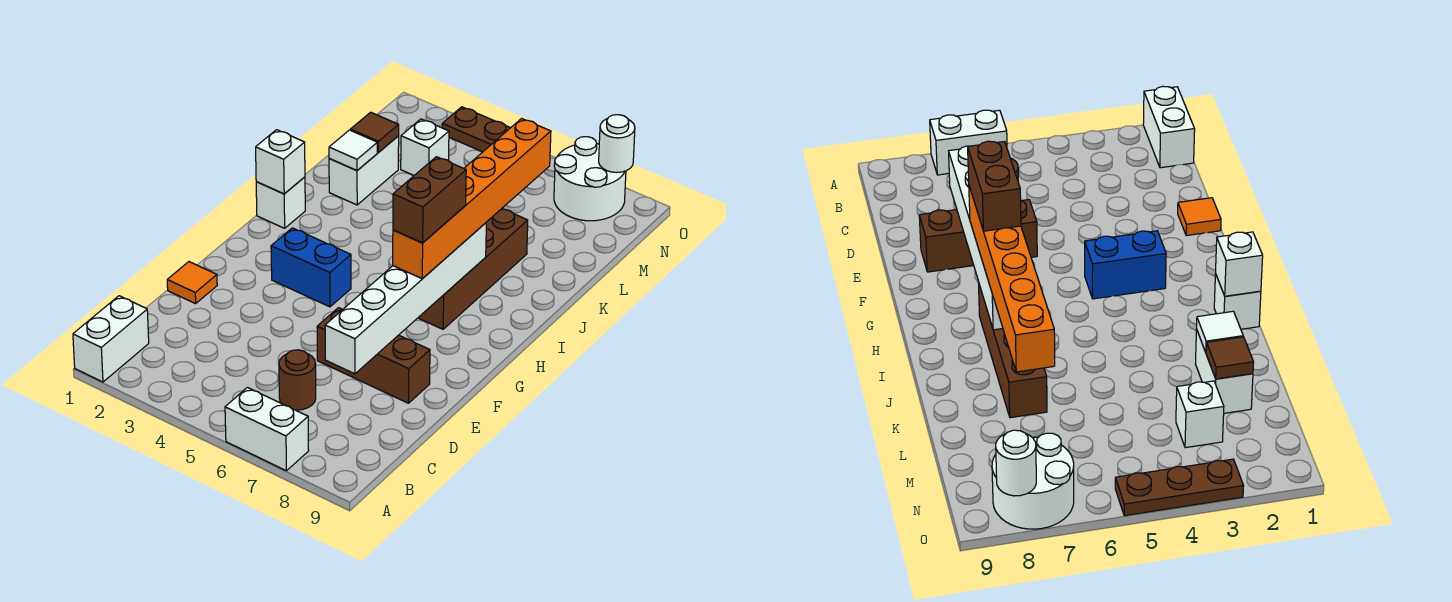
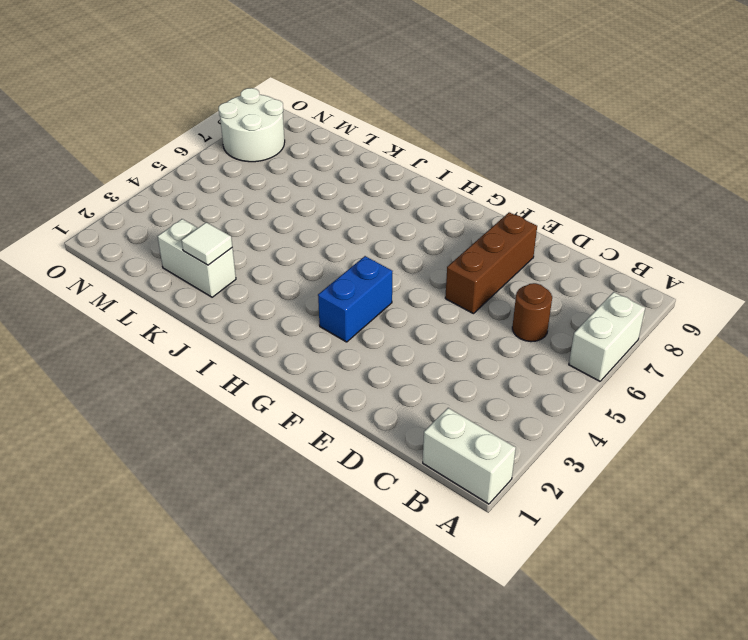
none -> orange tile E1 level 1
none -> brown brick H7:K7 level 1
none -> white brick I1 level 1

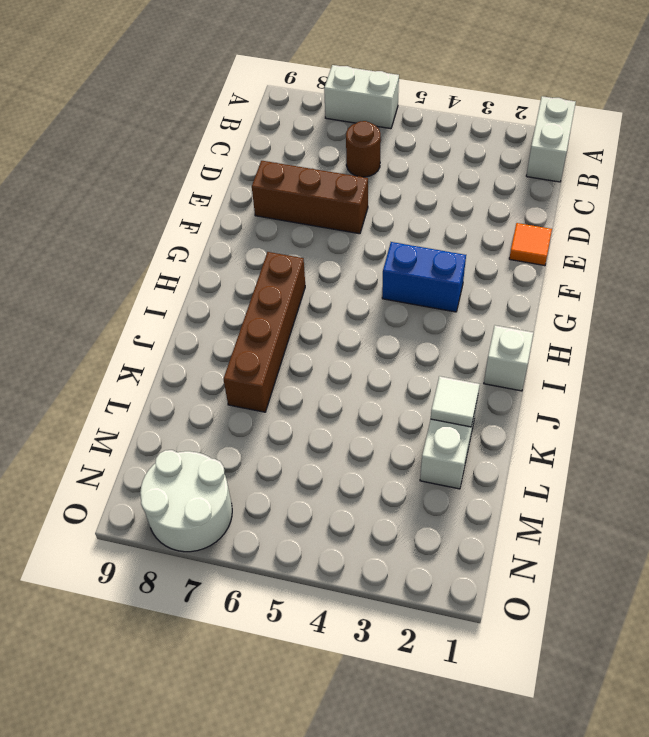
none -> white brick M3 level 1
none -> brown plate O3:O5 level 1
none -> white brick D7:I7 level 2

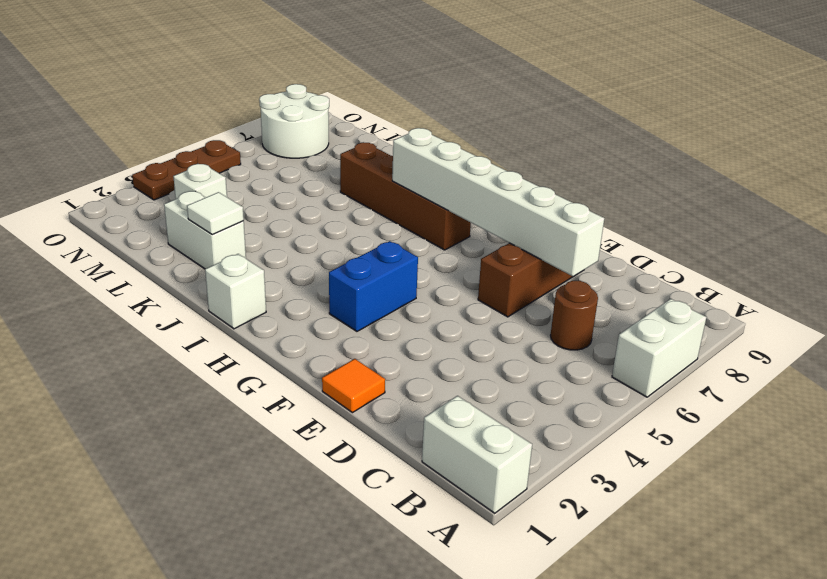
none -> white brick I1 level 2
none -> brown tile L2 level 2
none -> white round brick O8 level 2

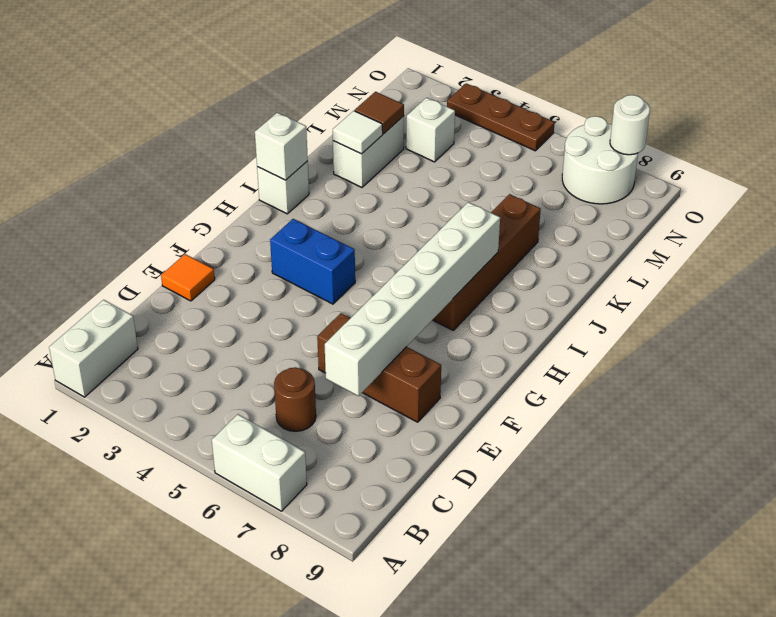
none -> orange brick G7:L7 level 3
none -> brown brick G7:H7 level 4

